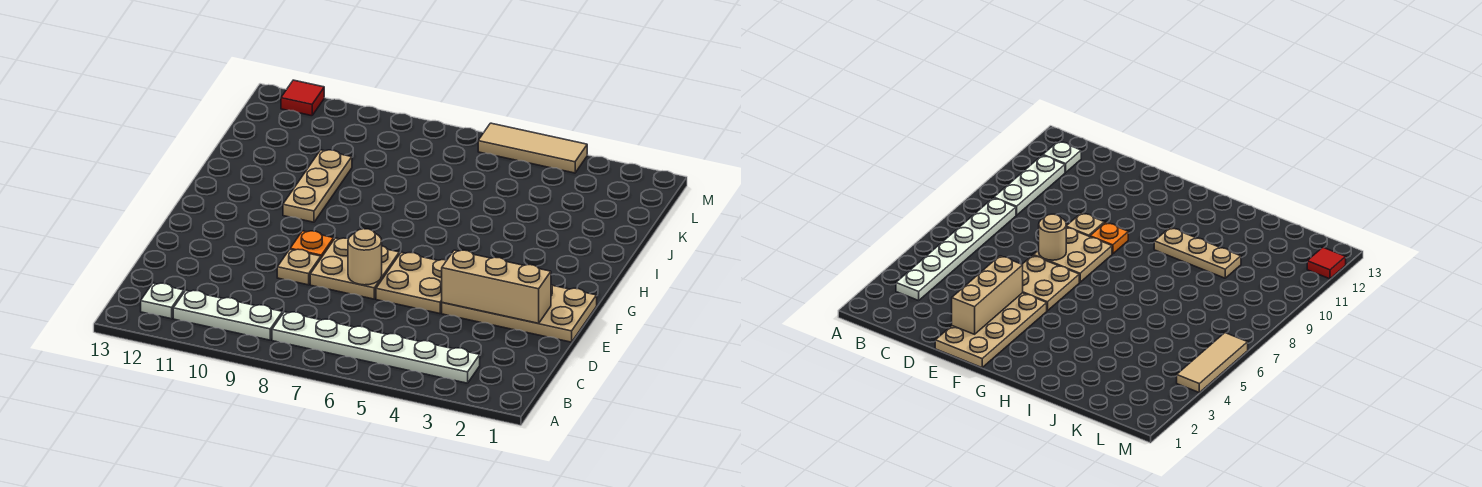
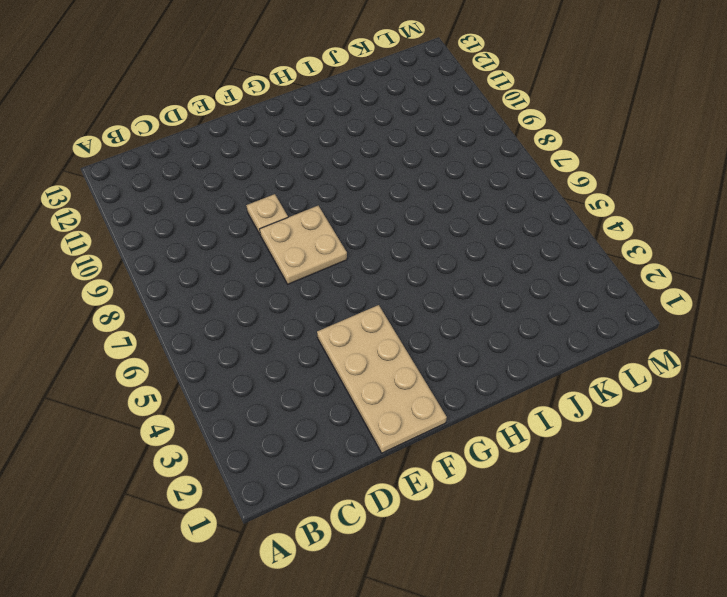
none -> white plate B3:B8 level 1
none -> white plate B9:B11 level 1
none -> white plate B12 level 1

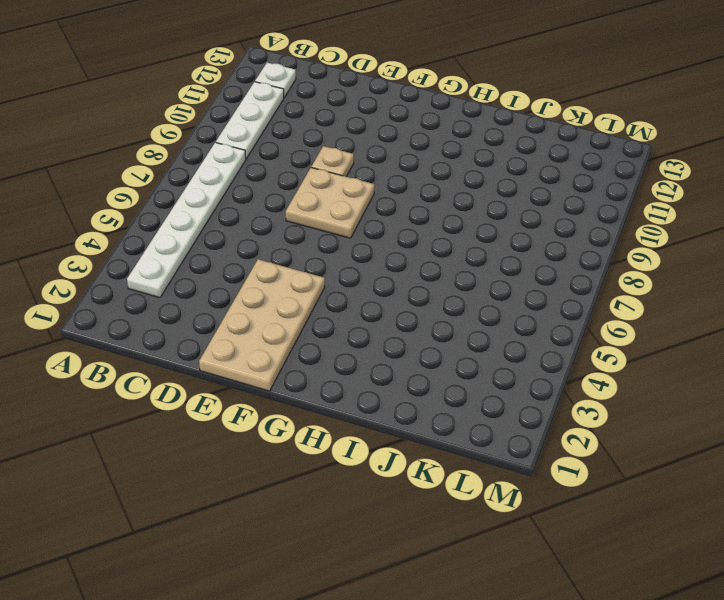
none -> tan plate E5:F6 level 1
none -> orange plate F9 level 1
none -> tan plate H10:J10 level 1

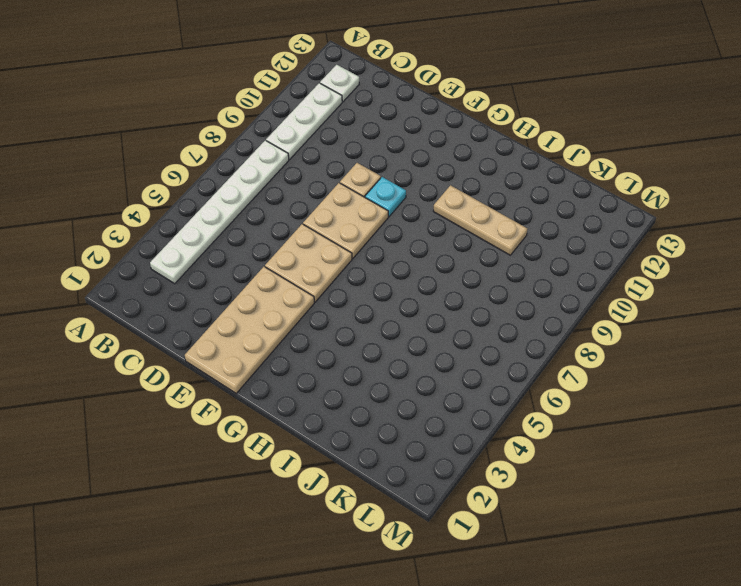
cyan plate F9 level 1 -> orange plate F9 level 1
none -> tan tile M4:M6 level 1
none -> red tile M12 level 1
none -> tan brick E2:E4 level 2

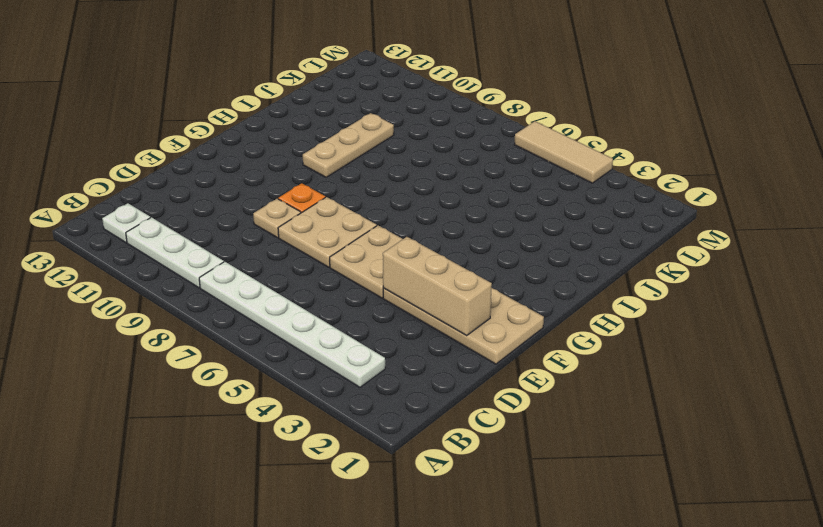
none -> red tile M12 level 1
none -> tan round brick E7 level 2

